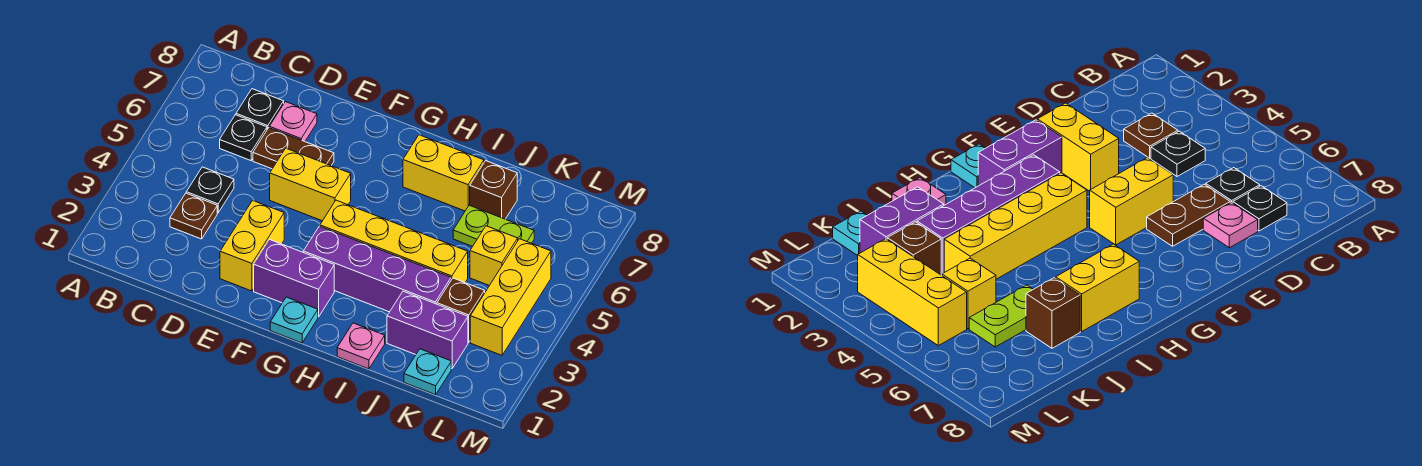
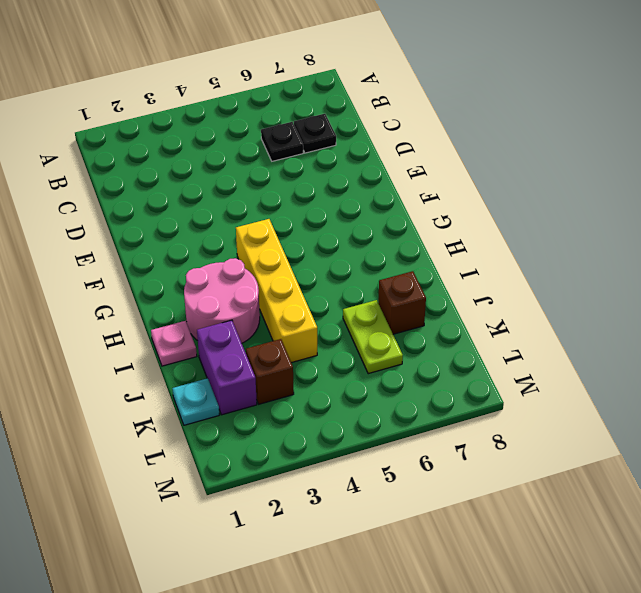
pink round brick H2:I3 level 1 -> purple brick G3:J3 level 1
none -> brown plate C3 level 1
none -> black plate C4 level 1
none -> brown plate D6:E6 level 1

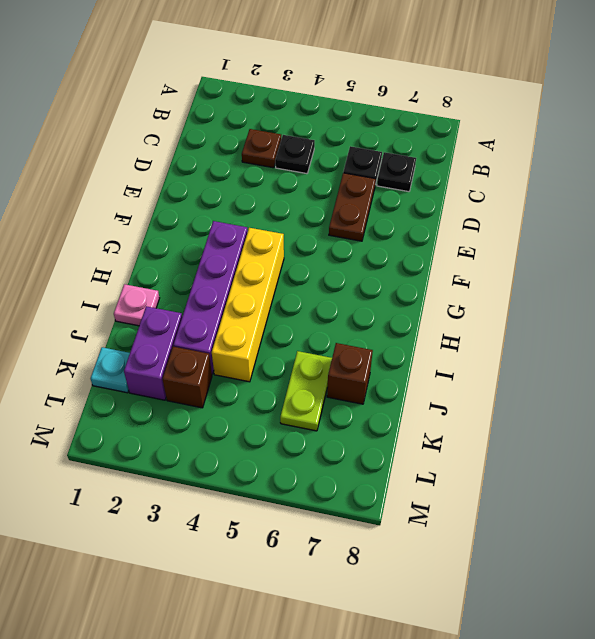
none -> pink plate D7 level 1
none -> yellow brick E2:E3 level 1
none -> yellow brick E5:F5 level 1

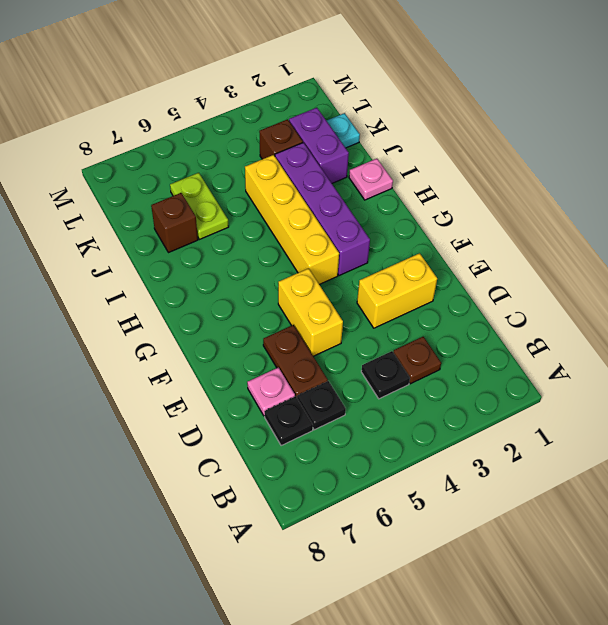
none -> purple brick F2:G2 level 1
none -> cyan plate G1 level 1
none -> yellow brick H7:I7 level 1

